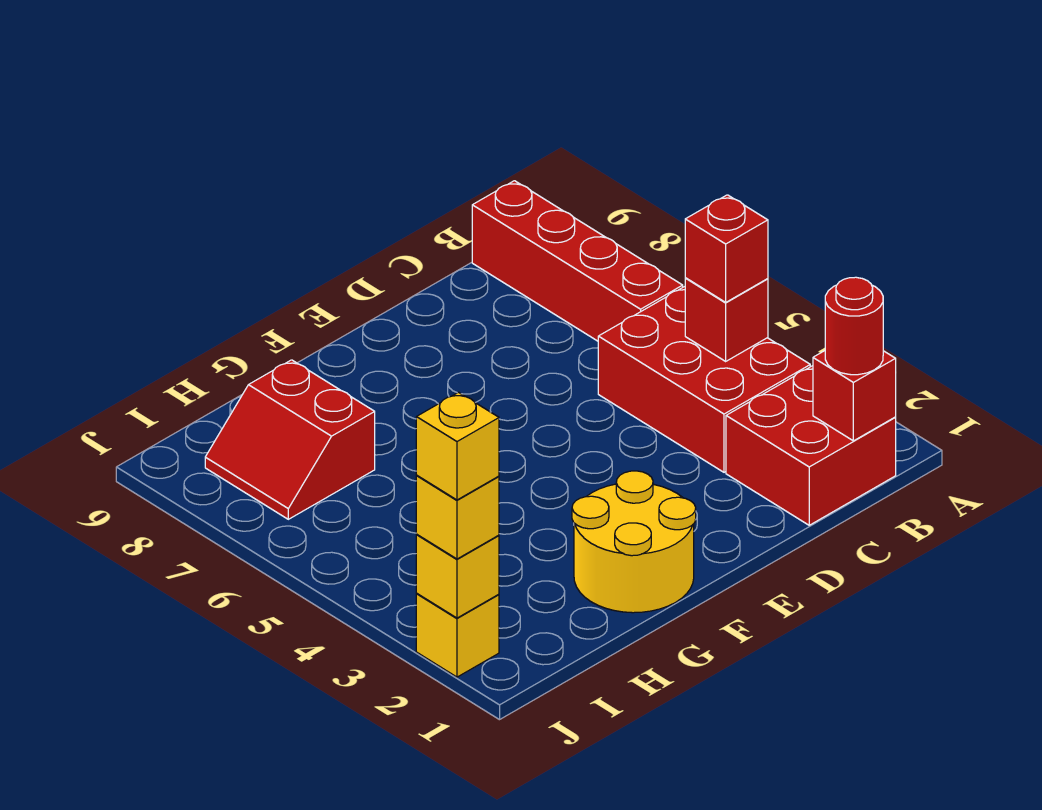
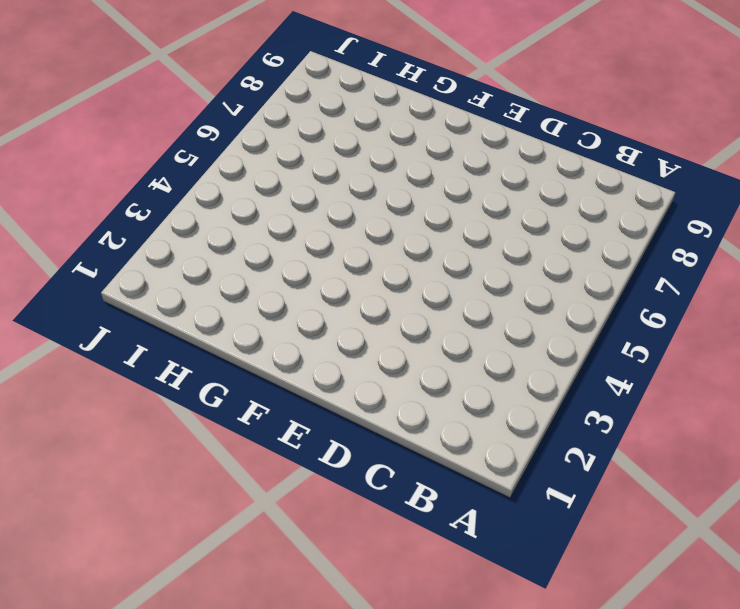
none -> red brick B1:C2 level 1
none -> red brick B3:C5 level 1
none -> red brick B6:B9 level 1

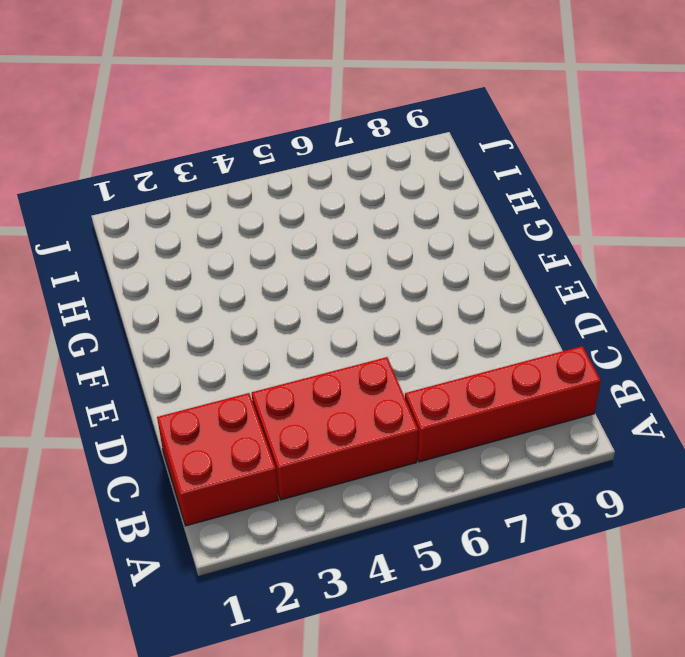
none -> yellow round brick F1:G2 level 1
none -> red slope H7:I8 level 1 top H
none -> yellow brick J2 level 1

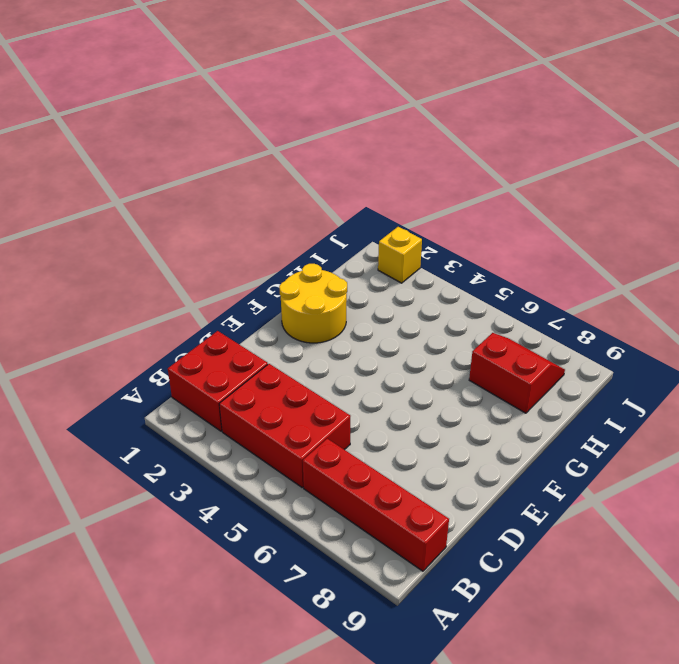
none -> red brick B1 level 2
none -> red brick B4 level 2
none -> yellow brick J2 level 2

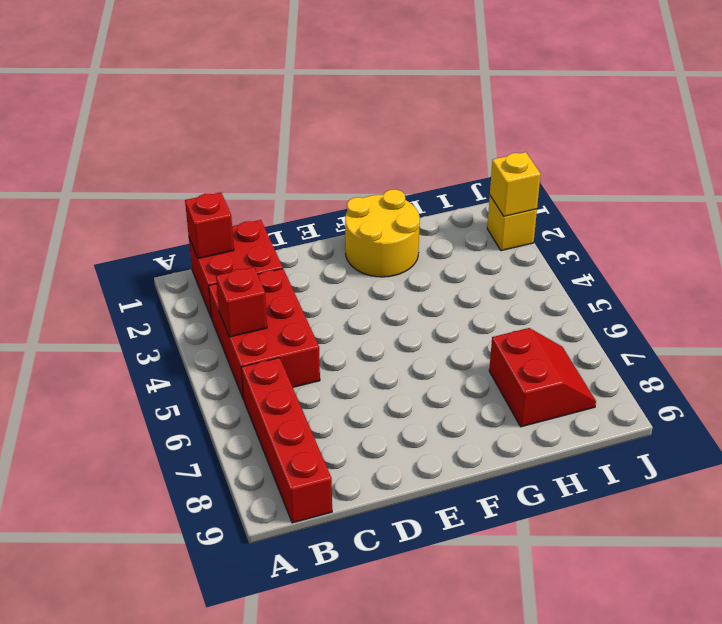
none -> red round brick B1 level 3
none -> red brick B4 level 3
none -> yellow brick J2 level 3

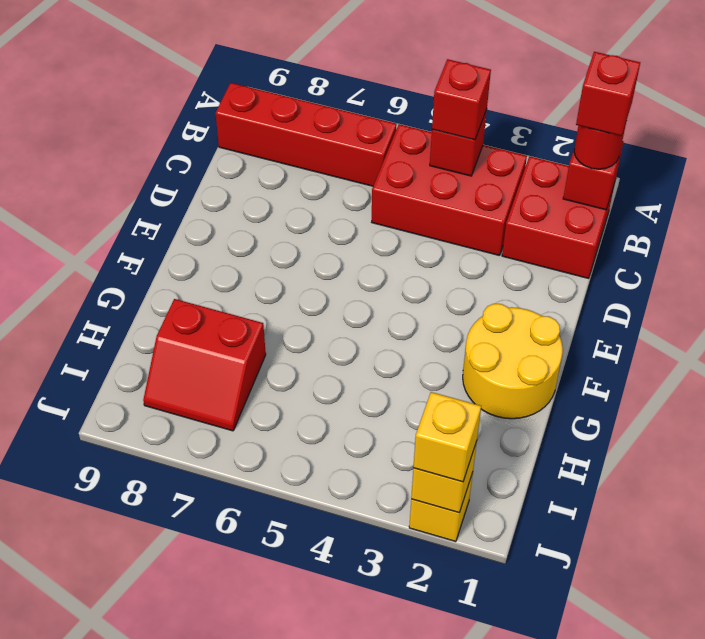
red brick B1 level 4 -> none
none -> yellow brick J2 level 4

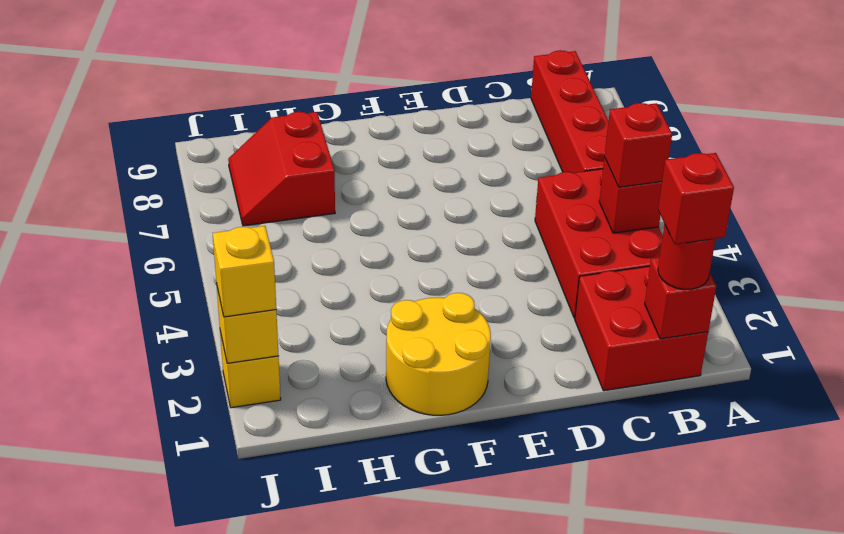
red brick B1 level 4 -> none
none -> yellow brick J2 level 4

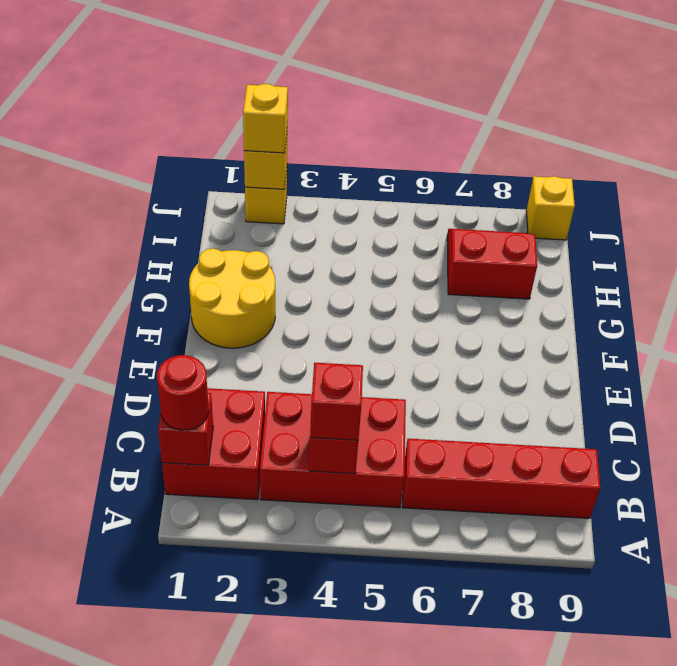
yellow brick J9 level 1 -> yellow brick J2 level 4

